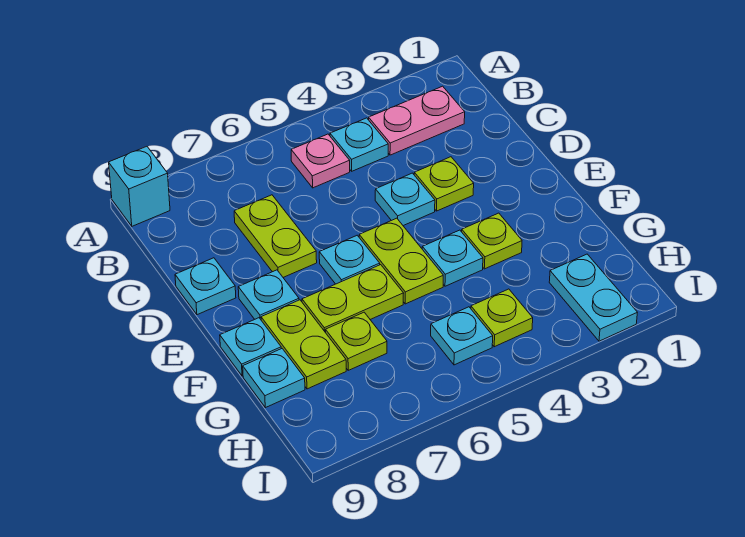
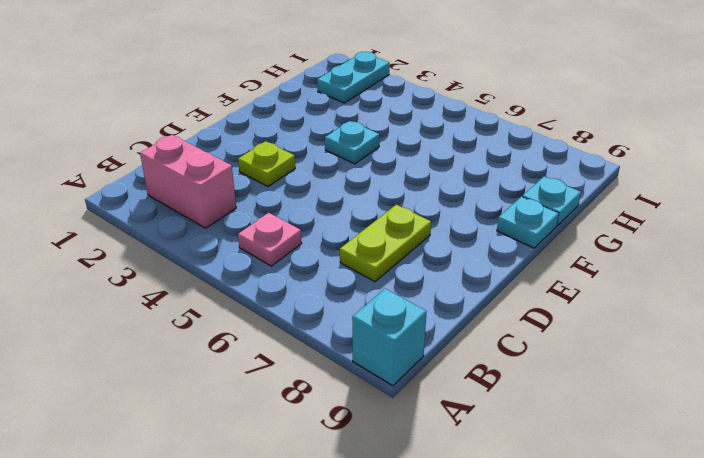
pink brick B2:B3 level 1 -> pink plate B2:B3 level 1
none -> cyan plate B4 level 1
none -> cyan plate D4 level 1
none -> cyan plate D9 level 1

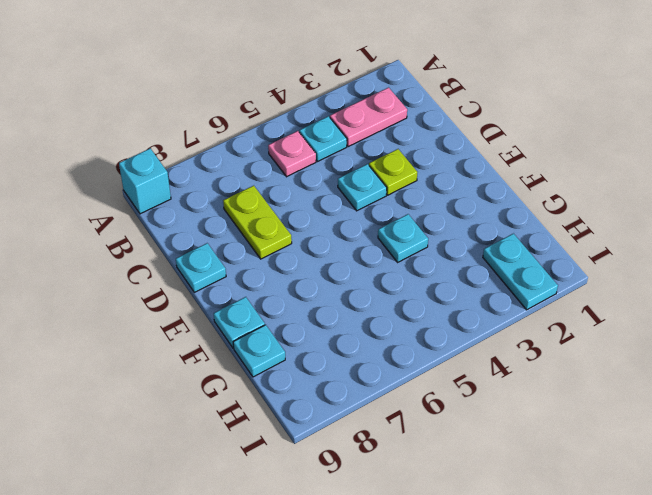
none -> lime plate E5:F5 level 1
none -> cyan plate E6 level 1
none -> cyan plate E8 level 1

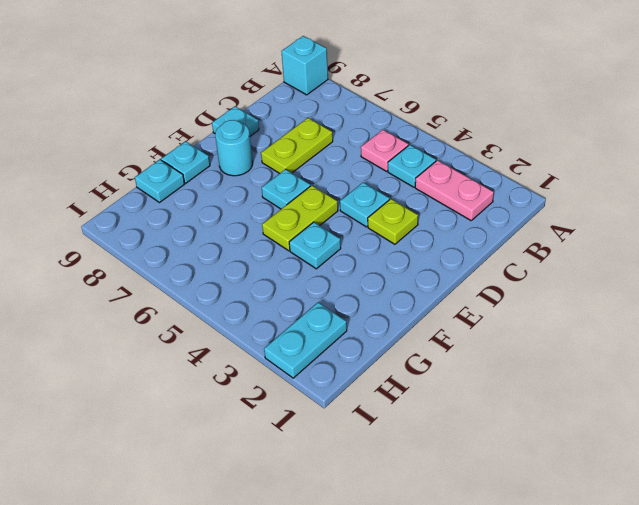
cyan round brick E8 level 1 -> cyan plate E8 level 1
none -> lime plate F3 level 1
none -> lime plate F6:F7 level 1
none -> lime plate F8:G8 level 1

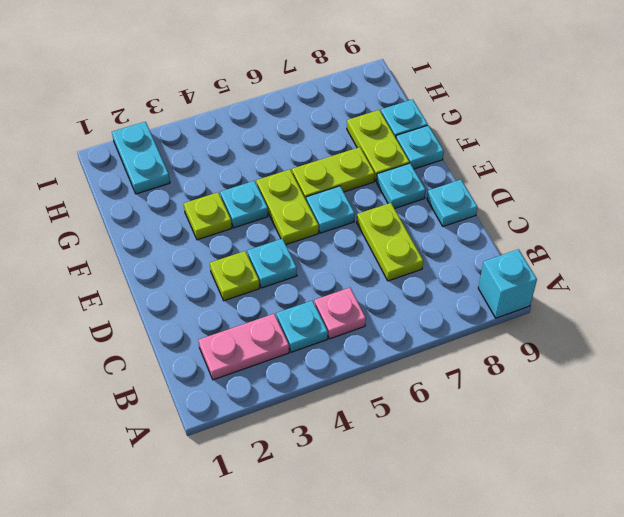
none -> lime plate G7 level 1
none -> lime plate H4 level 1
none -> cyan plate H5 level 1

